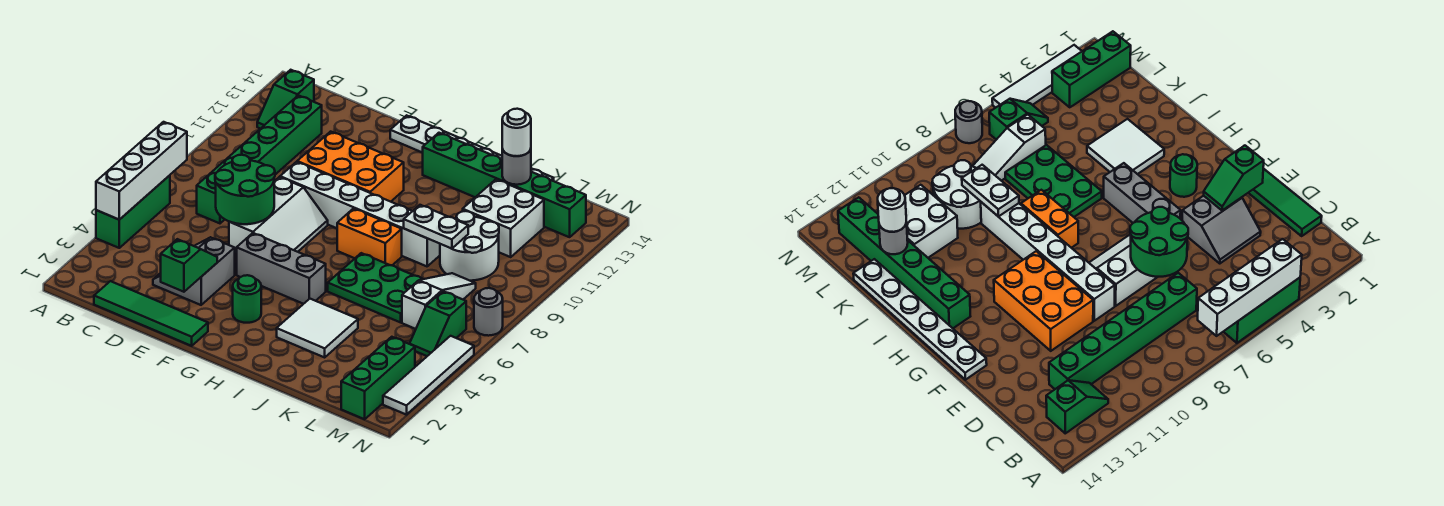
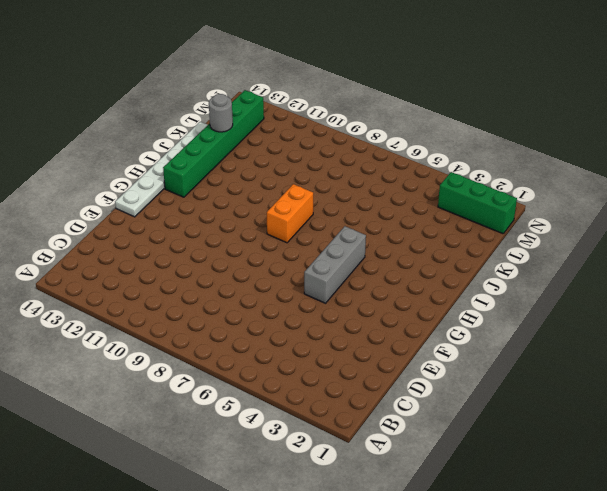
none -> green brick A4:A6 level 1
none -> green slope B12:B13 level 1 top 13
none -> green tile C1:F1 level 1

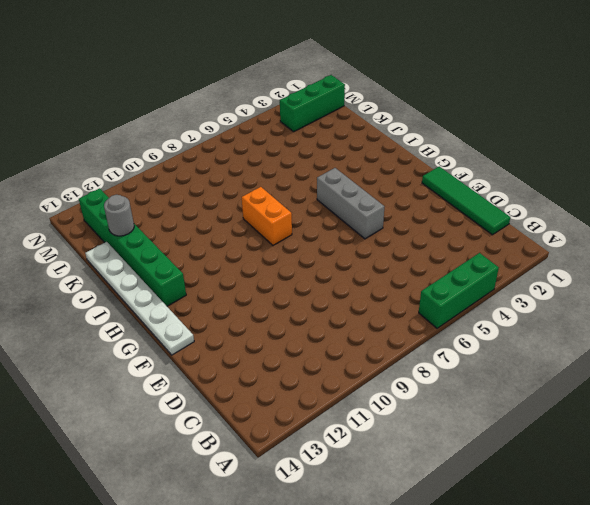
none -> green slope B12:B13 level 1 top 13
none -> green brick C7:C12 level 1
none -> grey slope D3:E4 level 1 top E

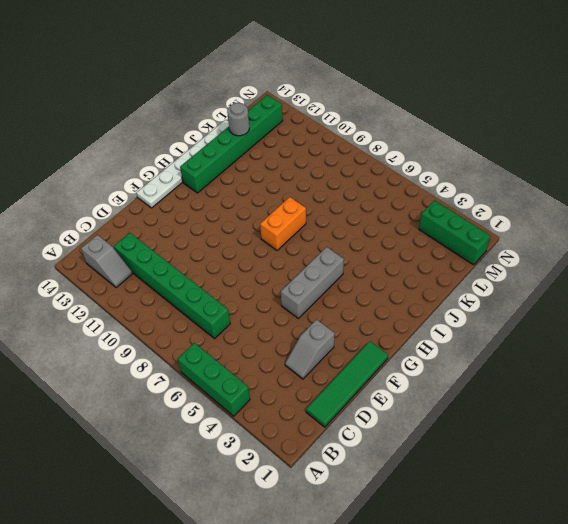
grey slope B12:B13 level 1 top 13 -> green slope B12:B13 level 1 top 13
grey slope D3:E3 level 1 top E -> grey slope D3:E4 level 1 top E
none -> white slope E6:F8 level 1 top E
none -> white brick E9:J9 level 1
none -> orange brick E10:G11 level 1

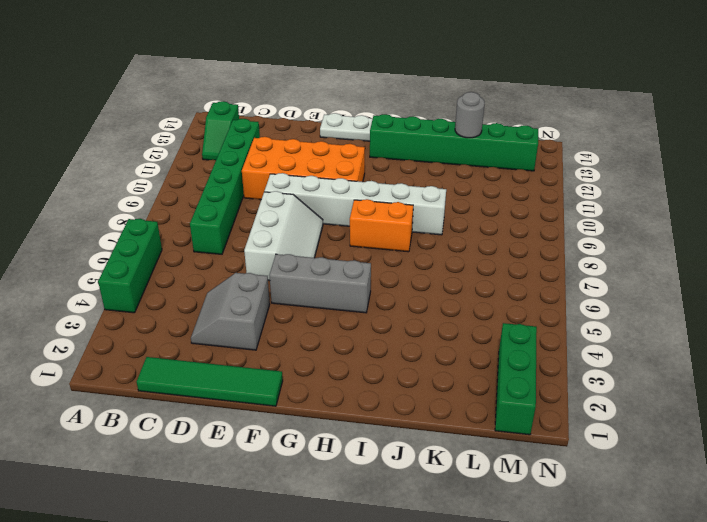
orange brick D10:G11 level 1 -> orange brick E10:G11 level 1
none -> green round brick G3 level 1
none -> white tile I3:J4 level 1
none -> green plate I6:K7 level 1

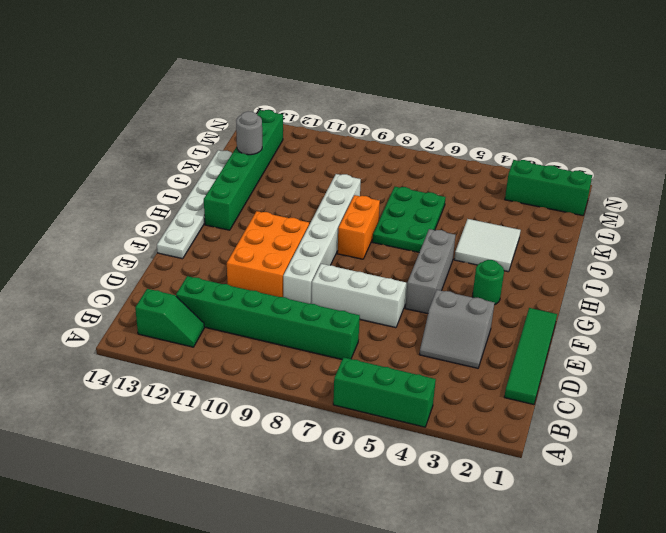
none -> white round brick K9:L10 level 1
none -> white brick K11:L12 level 1
none -> white slope L6:L8 level 1 top 6

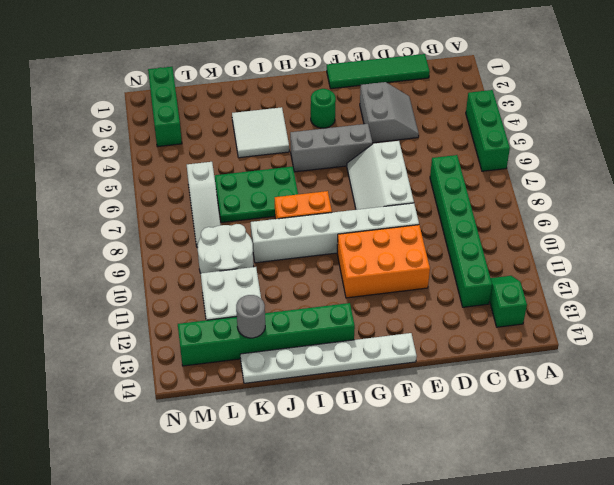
none -> green slope M5:M6 level 1 top 6
none -> white tile N2:N5 level 1
none -> grey round brick N7 level 1

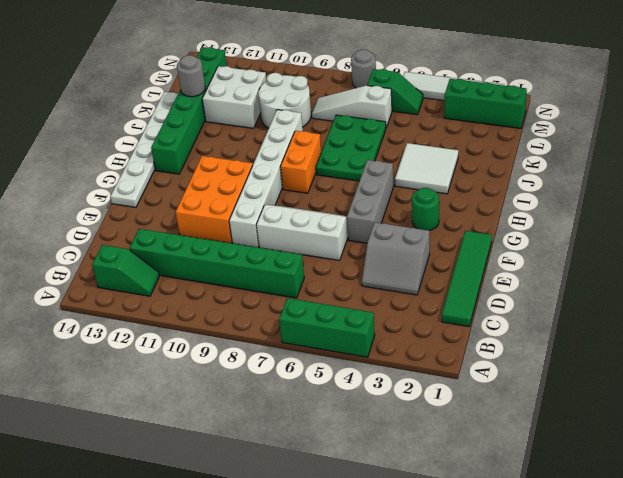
none -> white brick A4:A7 level 2
none -> green round brick D6:E7 level 2
none -> green slope E2:E3 level 2 top 2

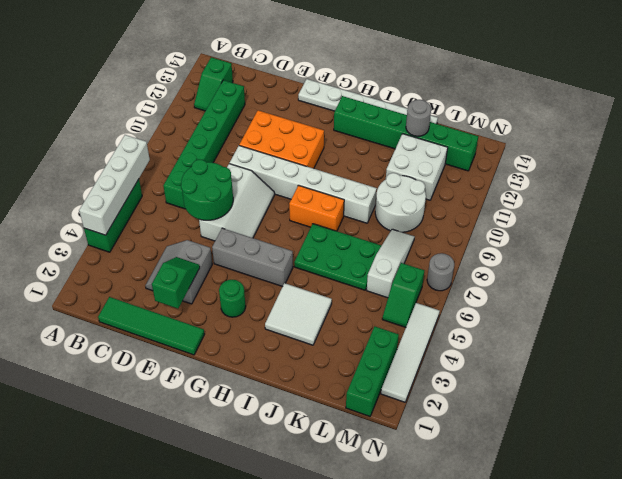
none -> white plate J9:K9 level 2
none -> white round brick K13 level 3

